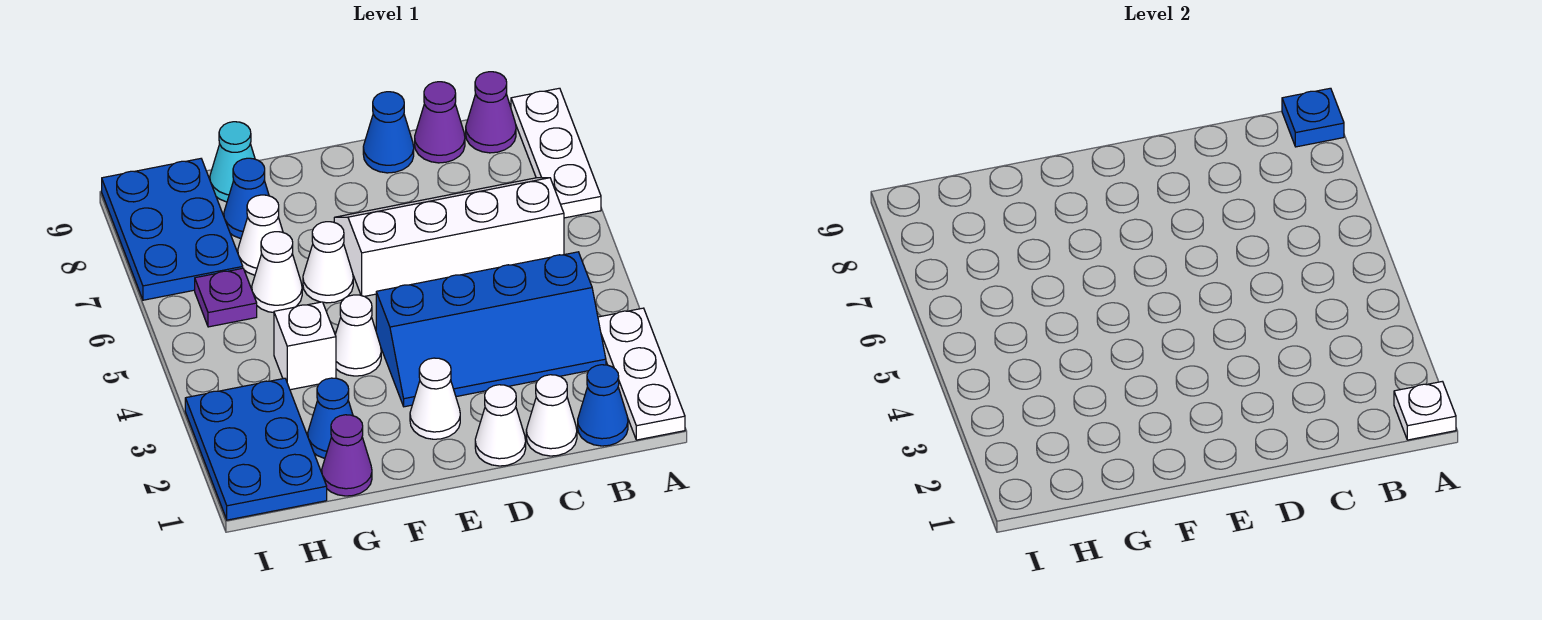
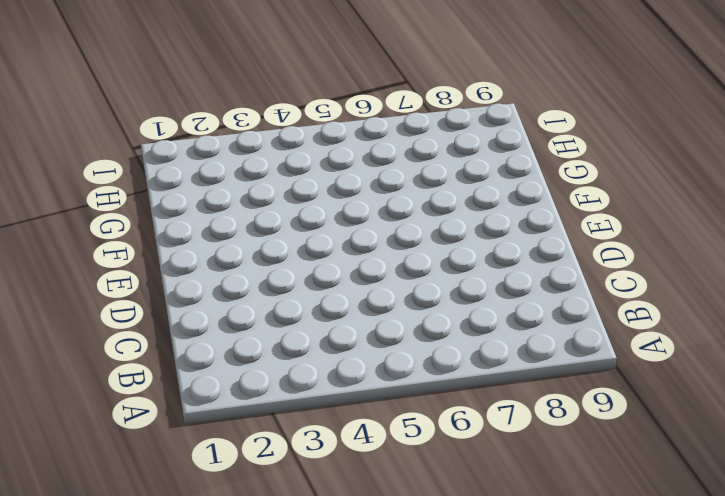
none -> white plate A1:A3 level 1
none -> white plate A7:A9 level 1
none -> blue cone B1 level 1

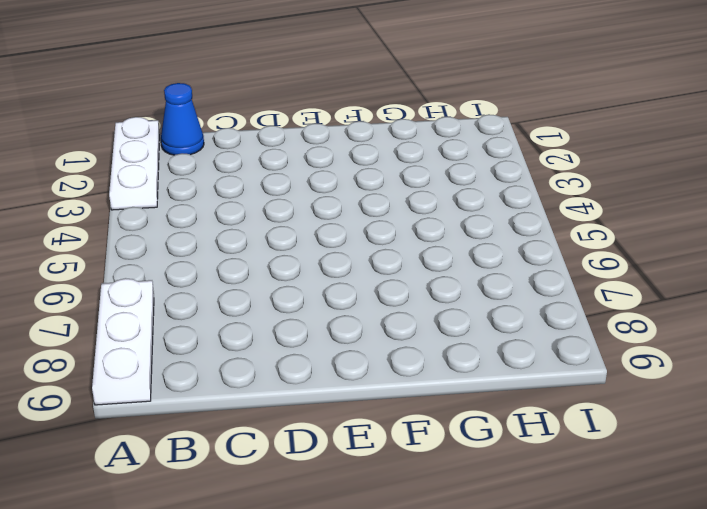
none -> blue slope B3:E4 level 1 top 4
none -> white slope B6:E7 level 1 top 6
none -> purple cone B9 level 1

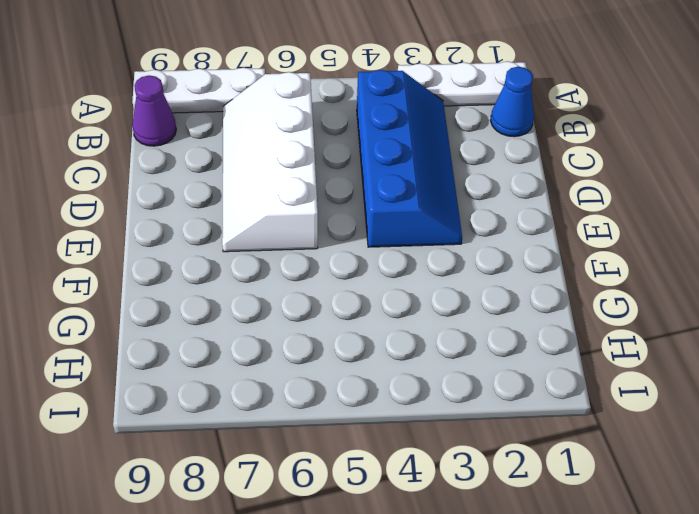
none -> white cone C1 level 1
none -> purple cone C9 level 1
none -> white cone D1 level 1

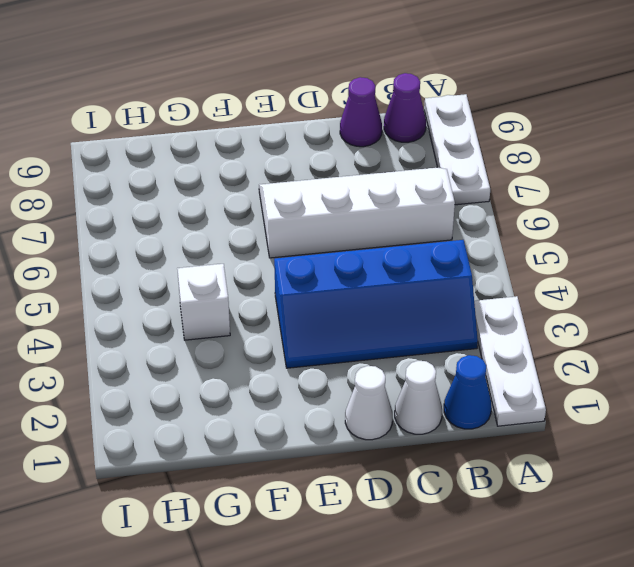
none -> blue cone D9 level 1
none -> white cone E2 level 1
none -> white cone F4 level 1

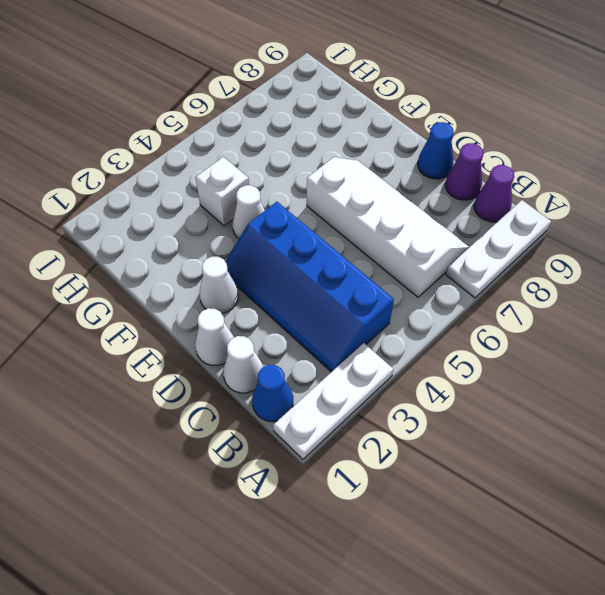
none -> white cone F6 level 1
none -> purple cone G1 level 1
none -> blue cone G2 level 1

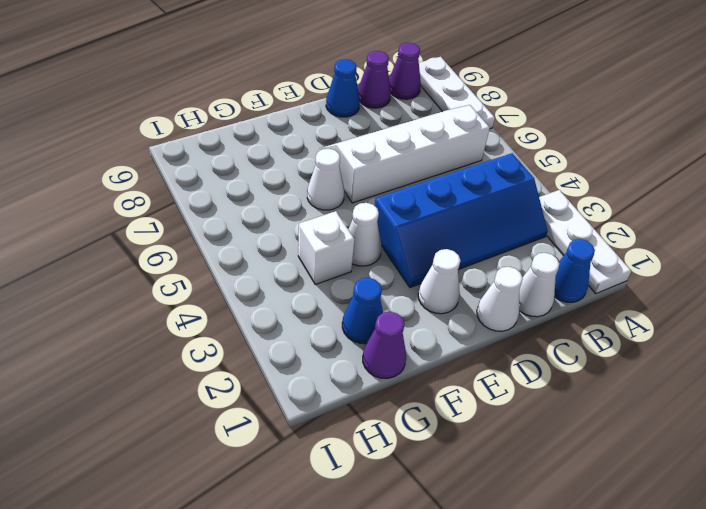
none -> white cone G6 level 1
none -> white cone G7 level 1
none -> blue cone G8 level 1

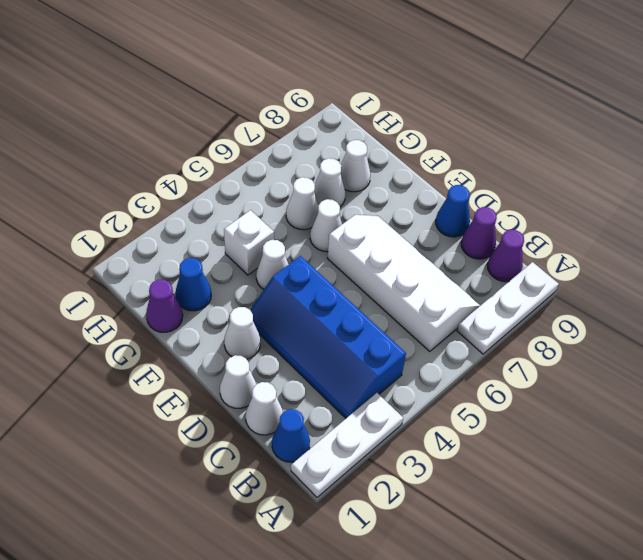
white cone G8 level 1 -> blue cone G8 level 1
none -> cyan cone G9 level 1
none -> blue plate H1:I3 level 1
none -> purple plate H6 level 1

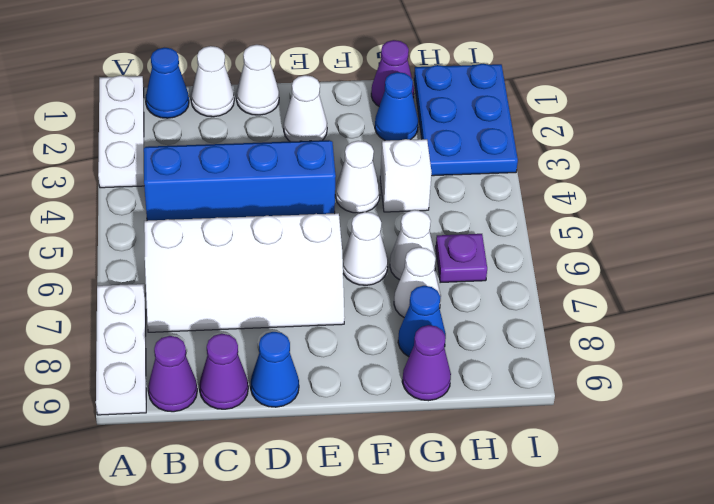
purple cone G9 level 1 -> cyan cone G9 level 1
none -> blue plate H7:I9 level 1
none -> white plate A1 level 2
none -> blue plate A9 level 2

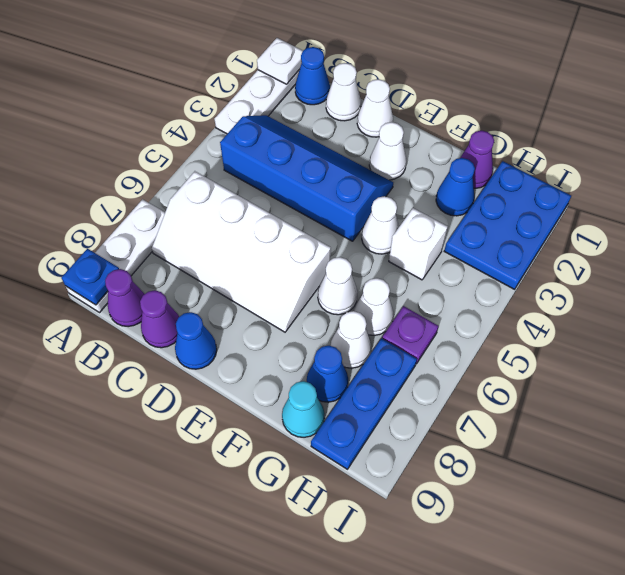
blue plate H7:H9 level 1 -> blue plate H7:I9 level 1

